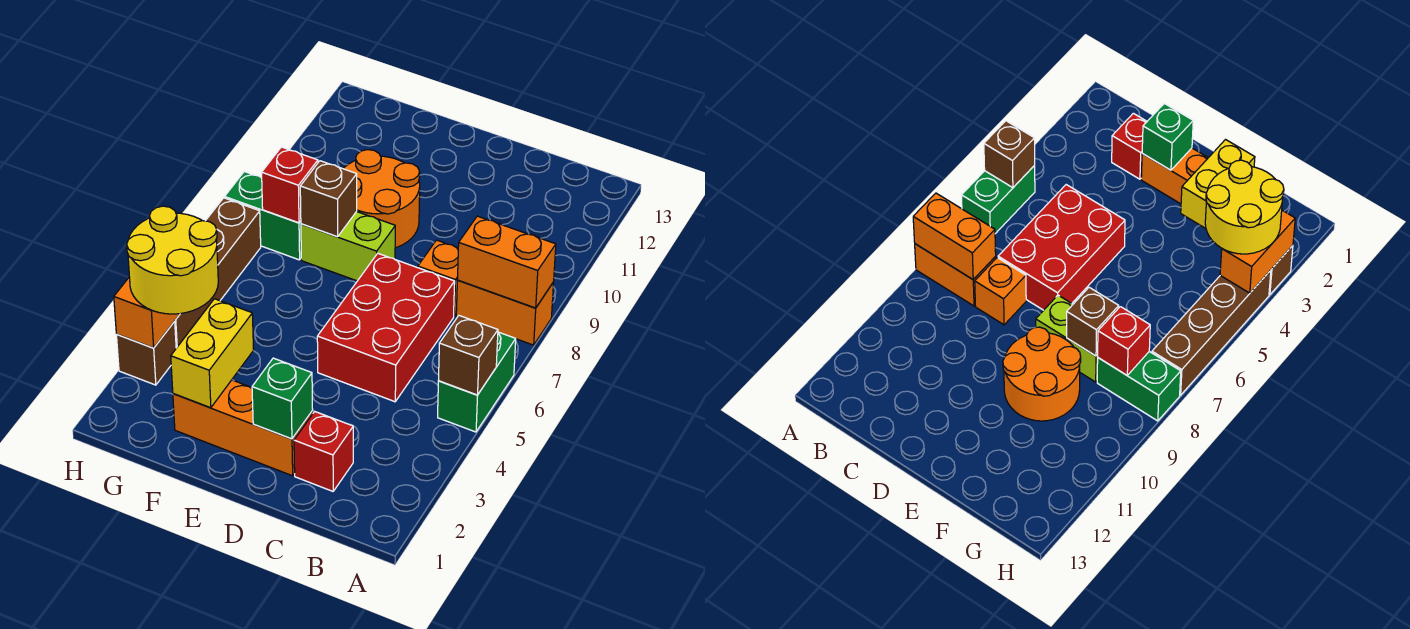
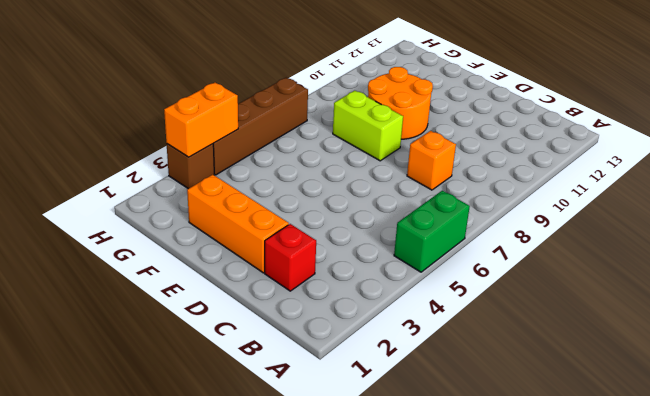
none -> orange brick A8:B8 level 1
none -> red brick C5:D7 level 1
none -> green brick G8:H8 level 1

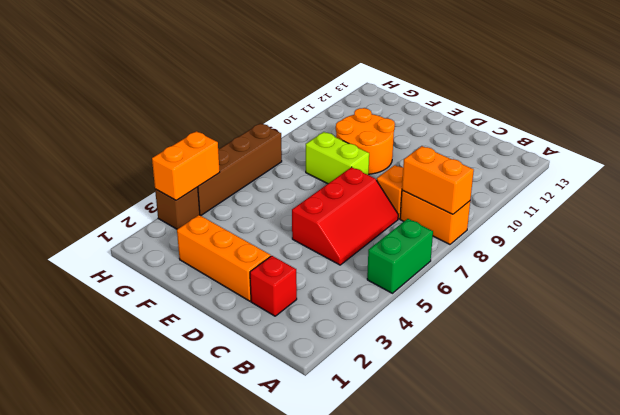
red slope C5:D7 level 1 top D -> red brick C5:D7 level 1
none -> green brick G8:H8 level 1
none -> brown brick A5 level 2
none -> green brick D2 level 2

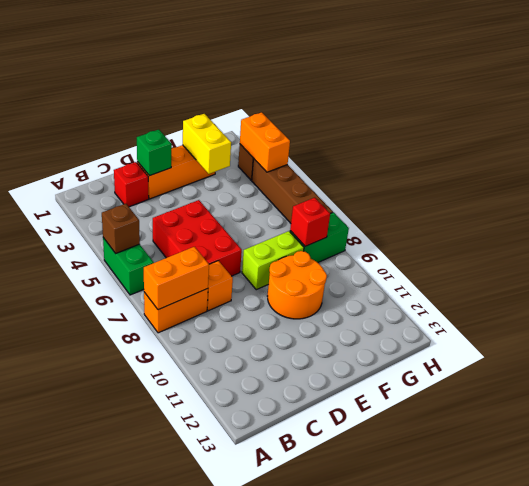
none -> brown brick F8 level 2
none -> yellow round brick G3:H4 level 3

